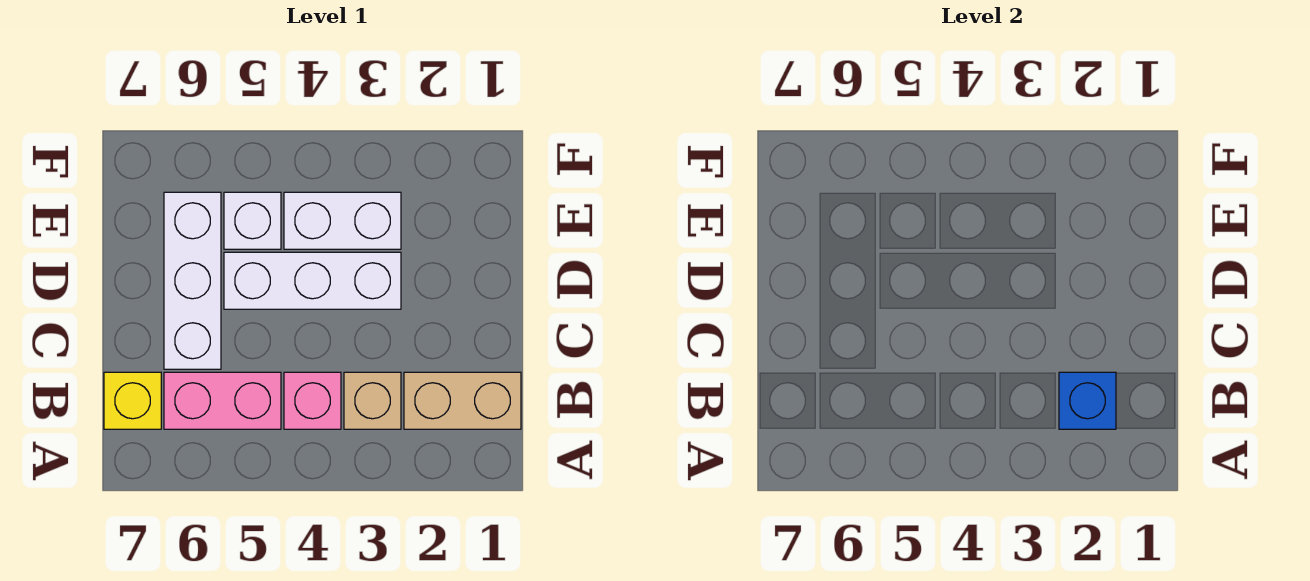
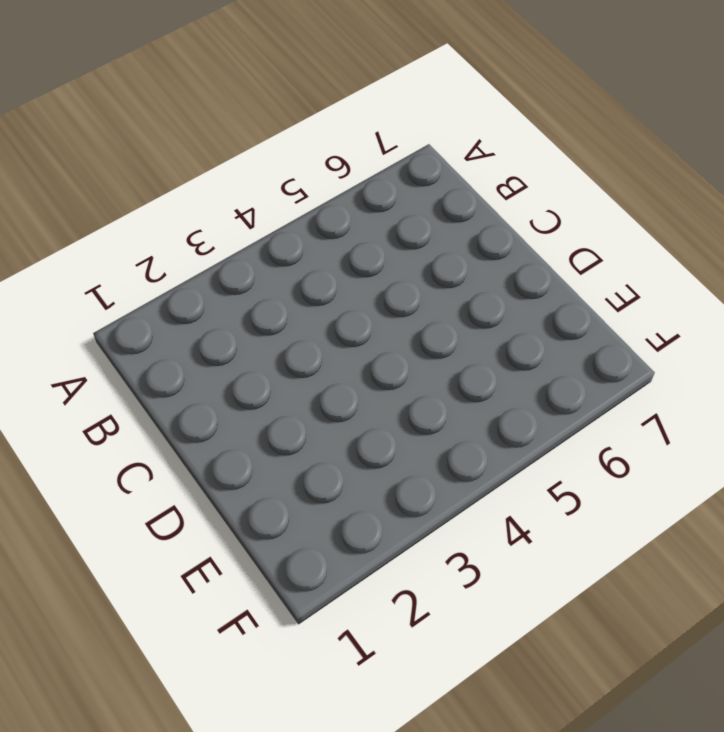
none -> tan brick B1:B2 level 1
none -> tan brick B3 level 1

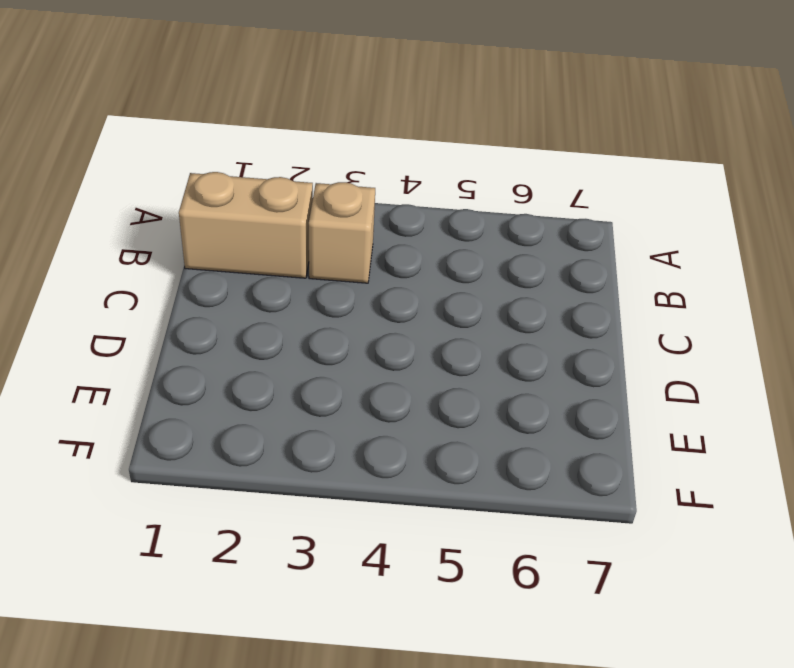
none -> pink brick B4 level 1
none -> pink brick B5:B6 level 1

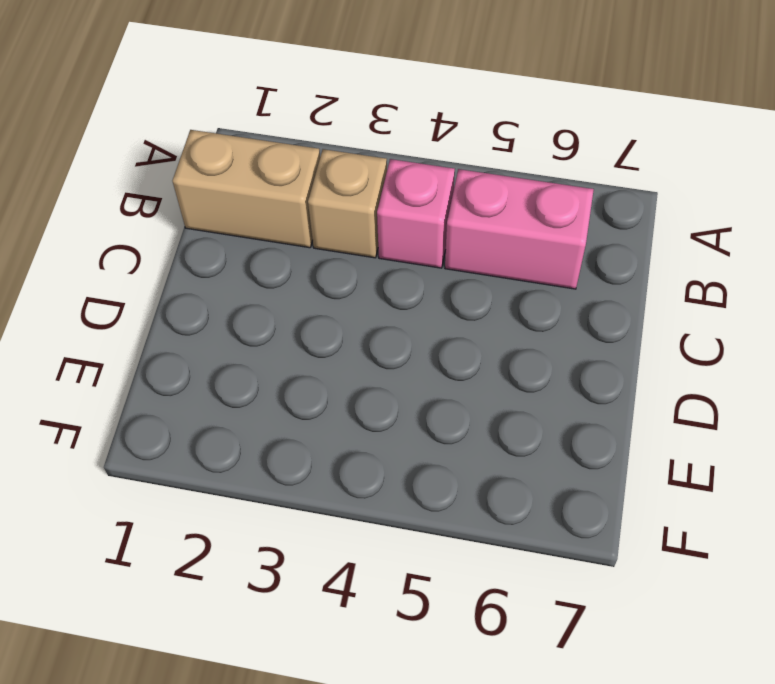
none -> yellow brick B7 level 1
none -> white brick C6:E6 level 1

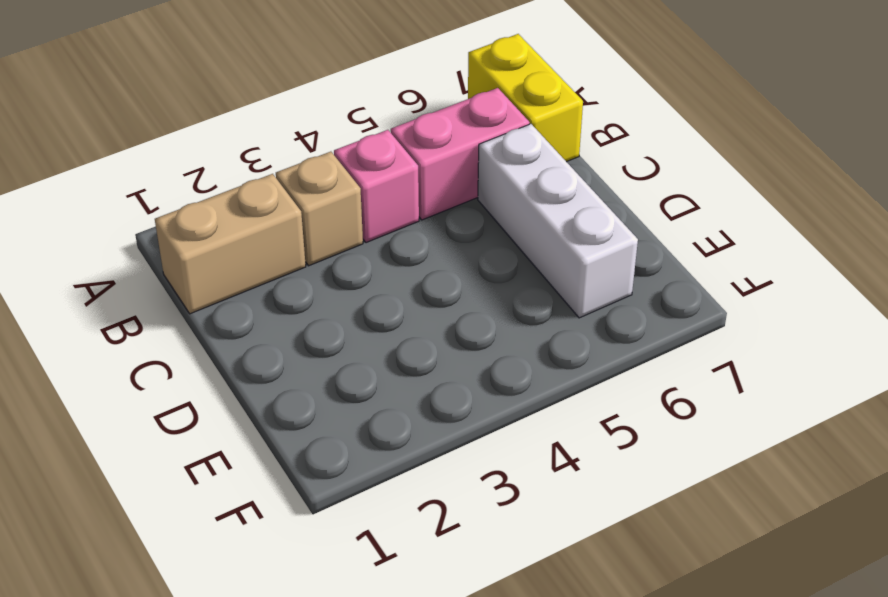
yellow brick A7:B7 level 1 -> yellow brick B7 level 1
none -> white brick D3:D5 level 1
none -> white brick E3:E4 level 1

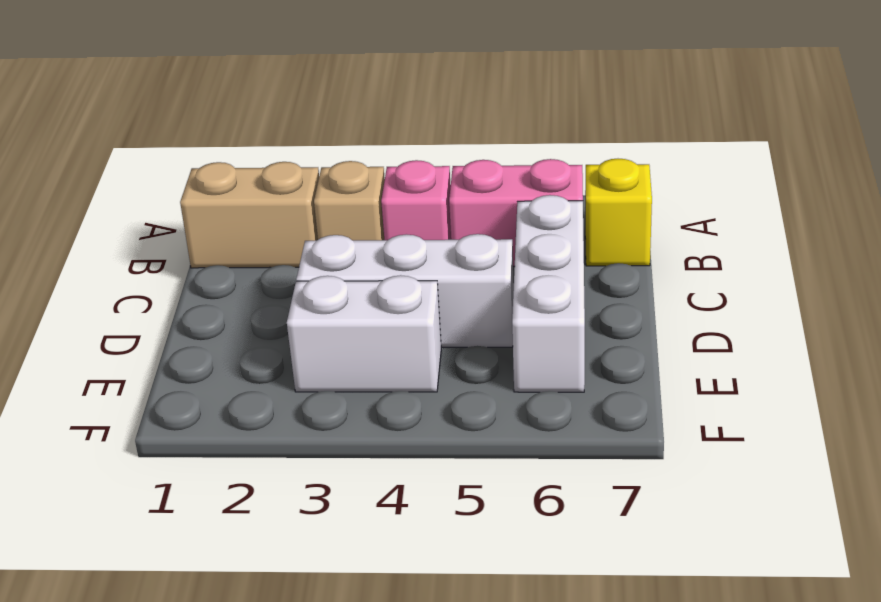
none -> white brick E5 level 1
none -> blue brick B2 level 2

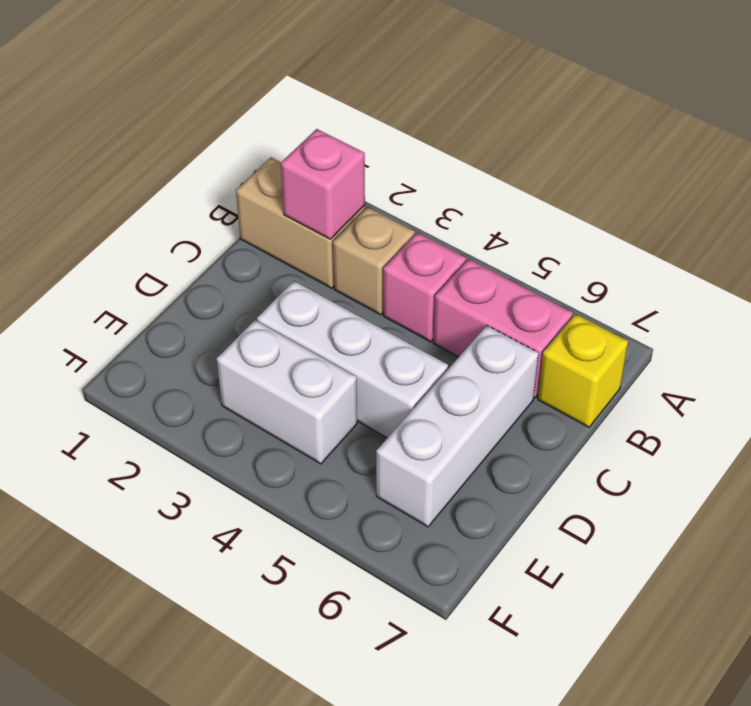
pink brick B2 level 2 -> blue brick B2 level 2
none -> white brick E5 level 1

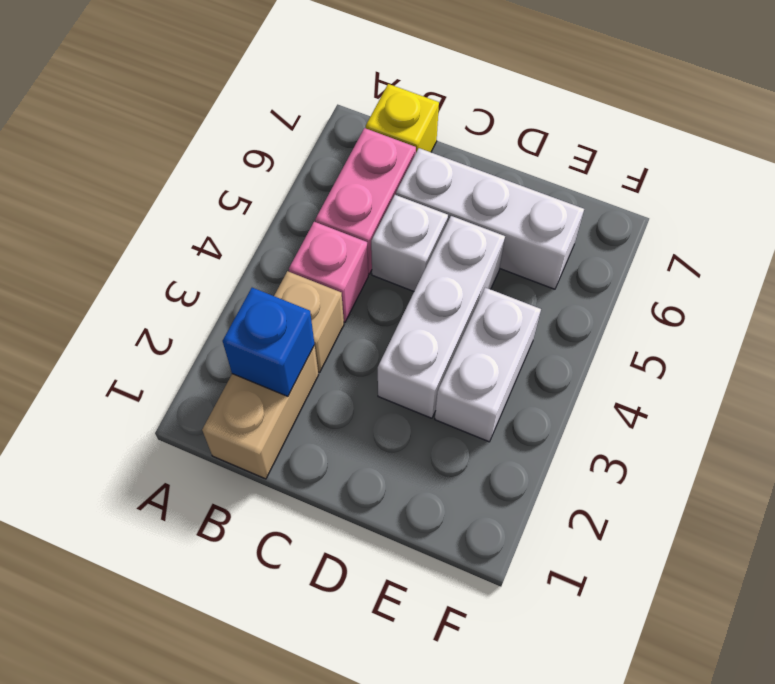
white brick C5 level 1 -> white brick E5 level 1

